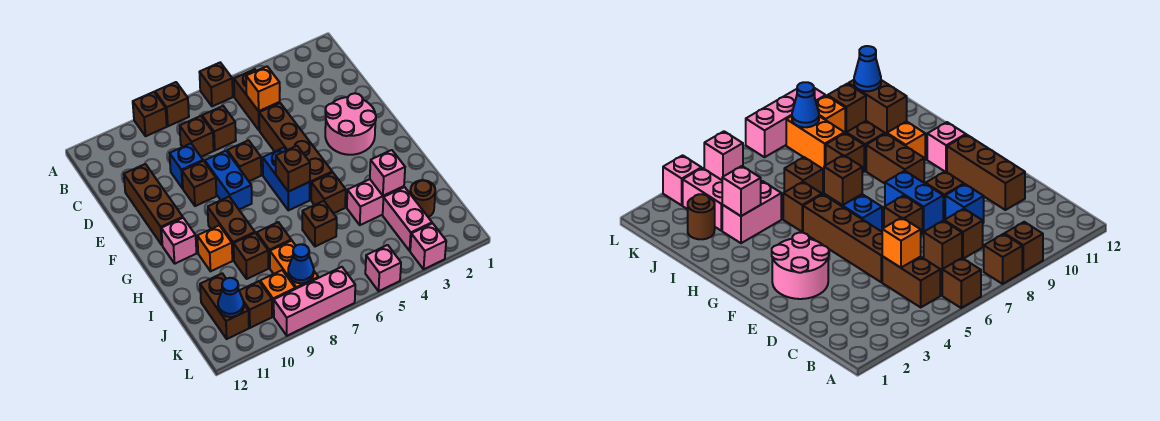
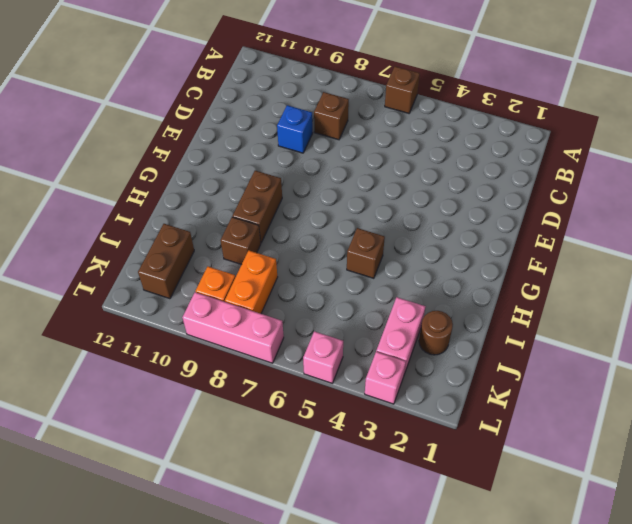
none -> brown brick A8 level 1
none -> brown brick A9 level 1
none -> brown brick B5:C5 level 1
none -> brown brick C7 level 1

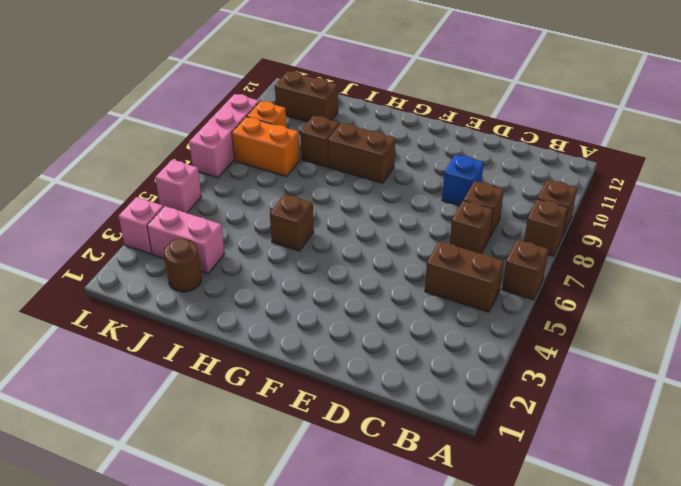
none -> brown brick D5:G5 level 1
none -> brown brick D11:F11 level 1
none -> pink round brick E2:F3 level 1
none -> brown brick E7 level 1

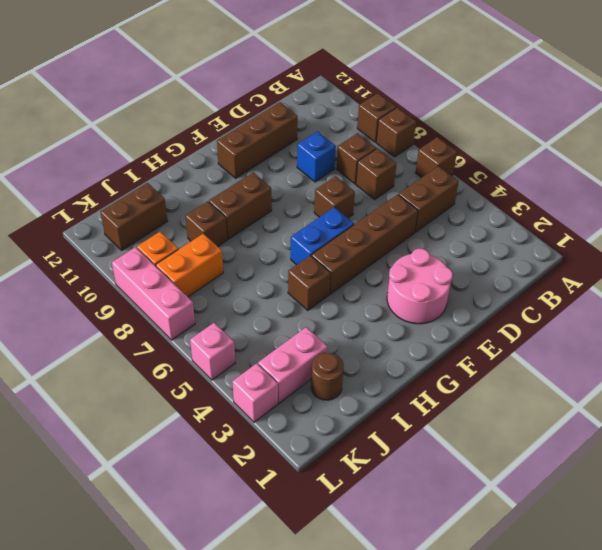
none -> blue brick E8:F8 level 1
none -> brown brick E9 level 1
none -> pink brick G11 level 1
none -> orange brick H10 level 1

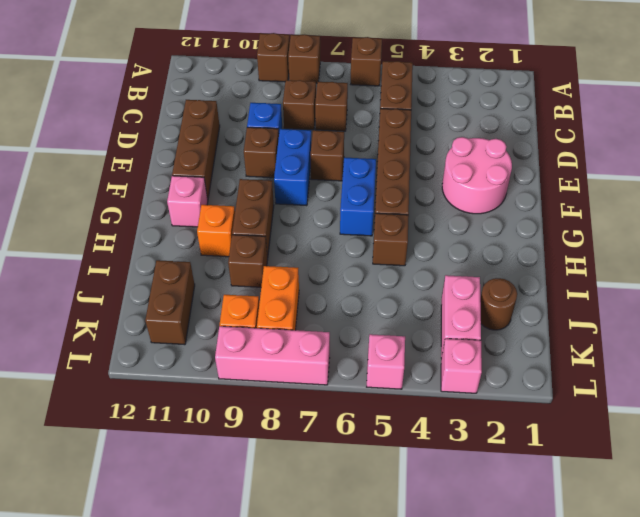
none -> pink brick I3:I4 level 1
none -> brown brick I6 level 1
none -> brown brick I8 level 1
none -> brown brick K10 level 1

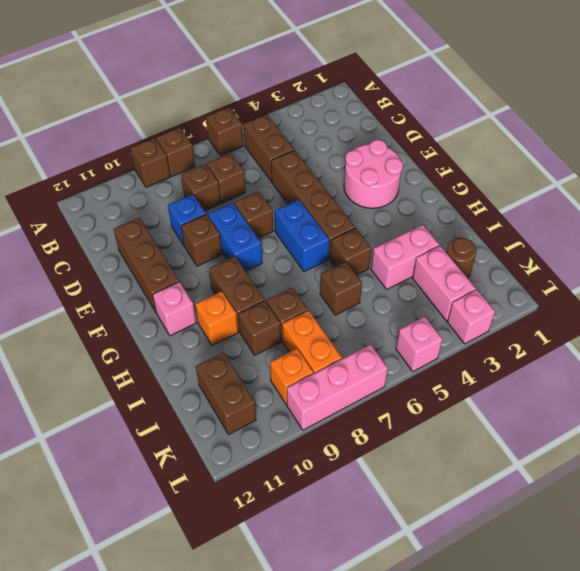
none -> brown brick K10 level 1
none -> orange brick C5 level 2
none -> brown brick G6 level 2
none -> pink brick I3 level 2

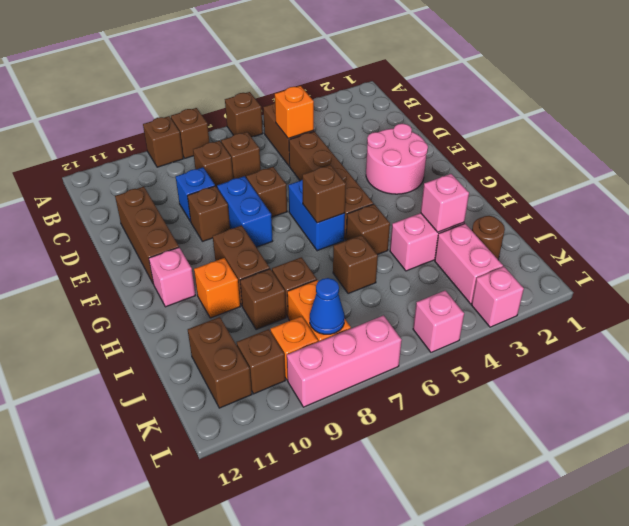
none -> blue cone K11 level 2

